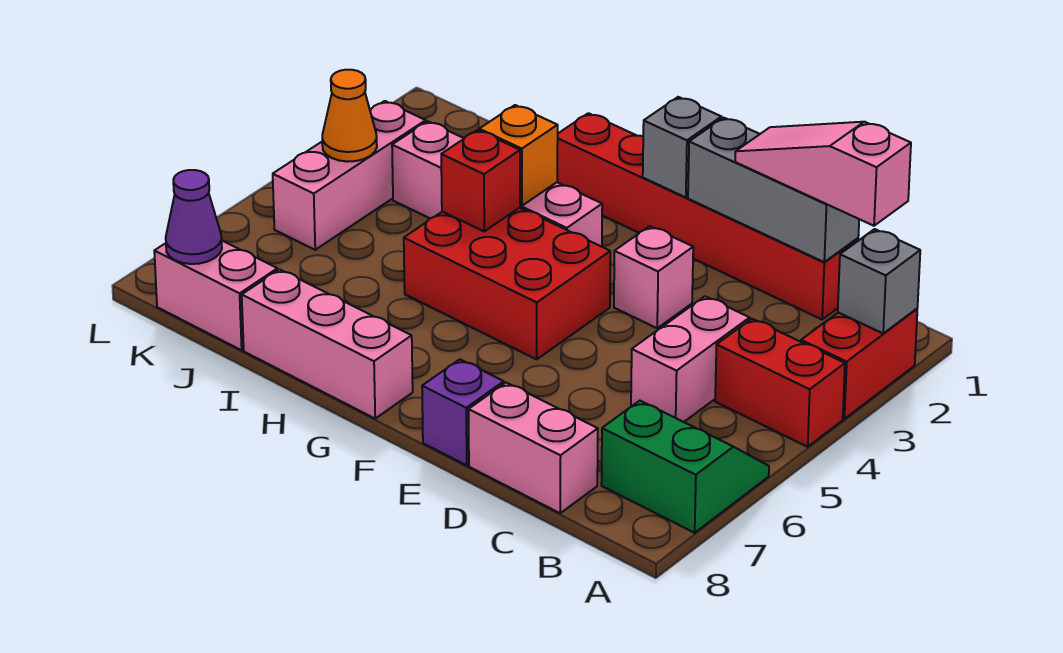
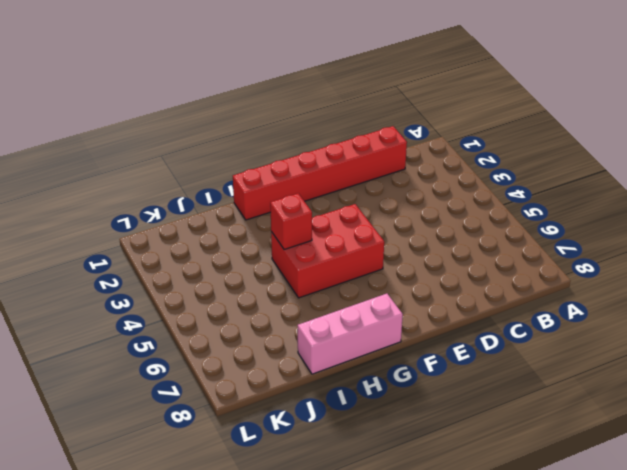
none -> red brick A2:A3 level 1
none -> red brick A4:B4 level 1
none -> green slope A6:B7 level 1 top 7

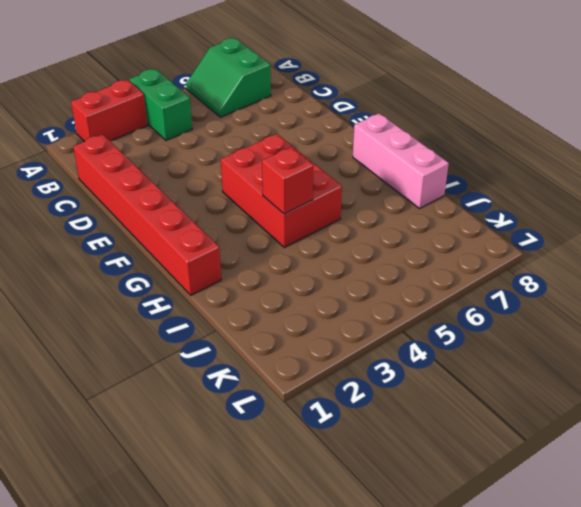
green brick A4:B4 level 1 -> red brick A4:B4 level 1
none -> pink brick C4:C5 level 1
none -> pink brick C8:D8 level 1
none -> pink brick E3 level 1

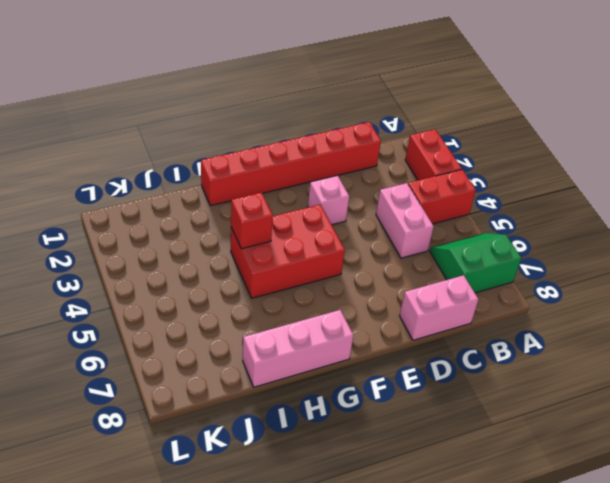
none -> purple brick E8 level 1
none -> pink brick G3:J3 level 1
none -> pink brick J8:K8 level 1

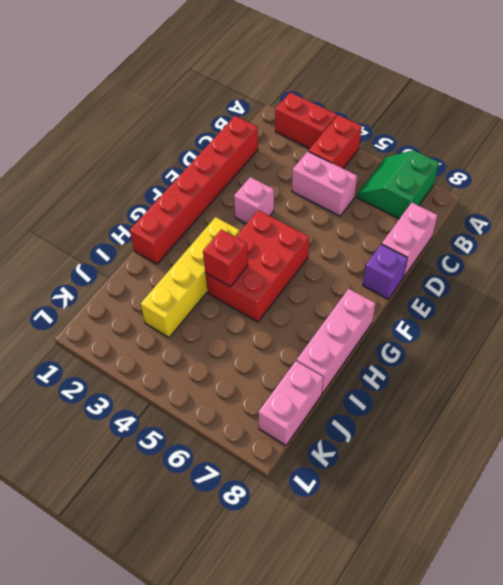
yellow brick G3:J3 level 1 -> pink brick G3:J3 level 1
none -> pink brick K3:K5 level 1
none -> grey brick A2 level 2
none -> grey brick C1:E1 level 2

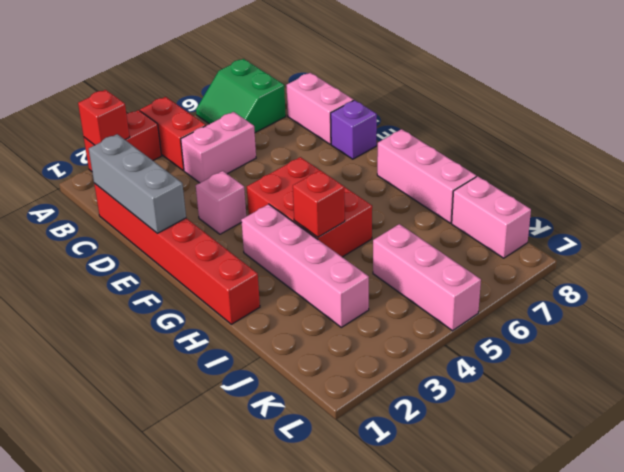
red brick A2 level 2 -> grey brick A2 level 2
pink brick J5:L5 level 1 -> pink brick K3:K5 level 1
none -> grey brick F1 level 2
none -> orange brick H3 level 2
none -> orange cone K4 level 2

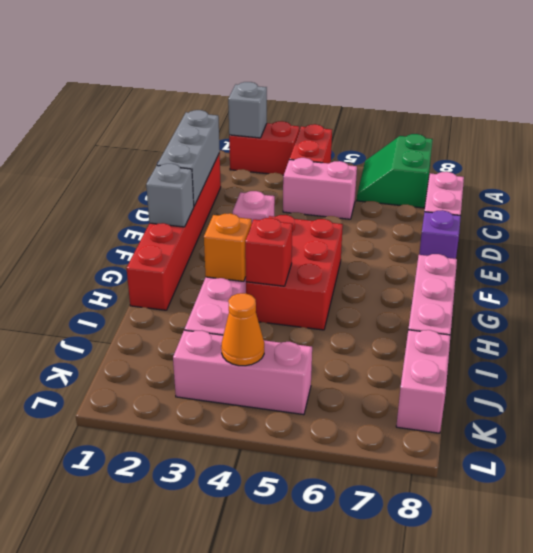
none -> purple cone K8 level 2
none -> pink slope B1:D1 level 3 top B

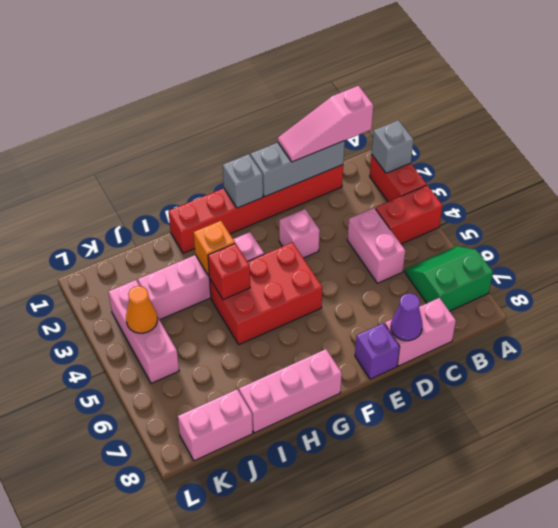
purple cone D8 level 2 -> purple cone K8 level 2

